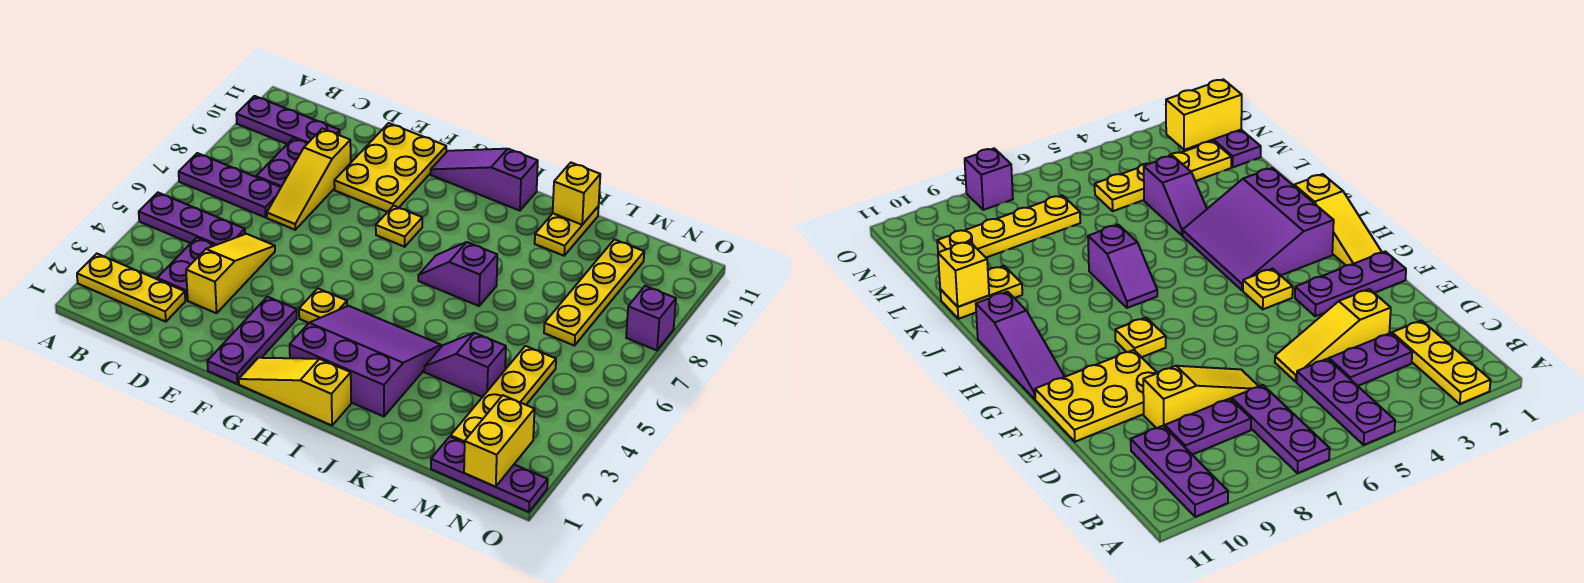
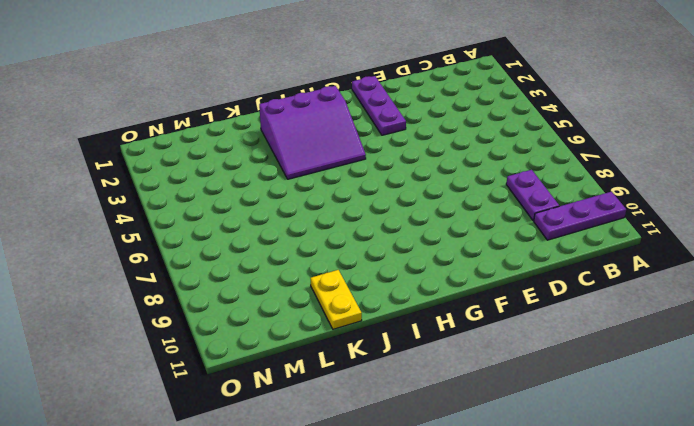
none -> yellow plate A2:C2 level 1
none -> purple plate A5:C5 level 1
none -> purple plate A7:C7 level 1

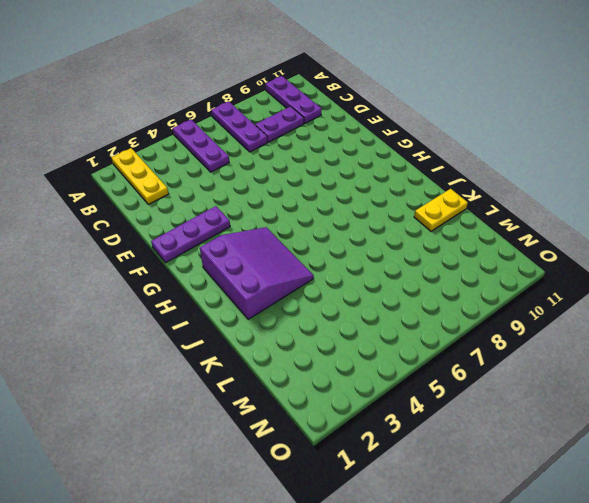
none -> purple plate C3:C4 level 1
none -> yellow slope D3:D5 level 1 top 3
none -> yellow slope D7:D9 level 1 top 9

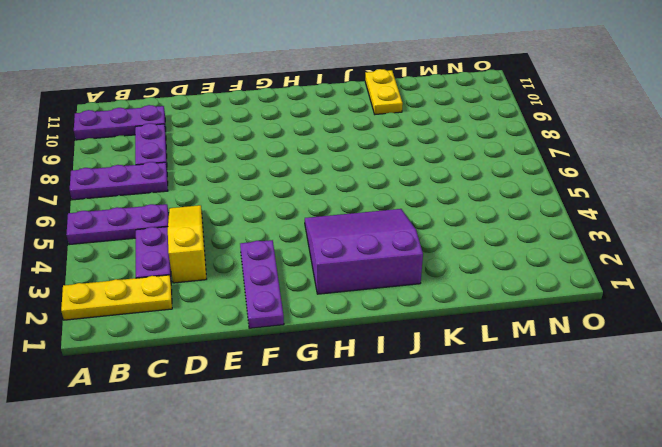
none -> yellow slope D7:D9 level 1 top 9
none -> yellow plate E9:F11 level 1
none -> yellow slope G1:I1 level 1 top I

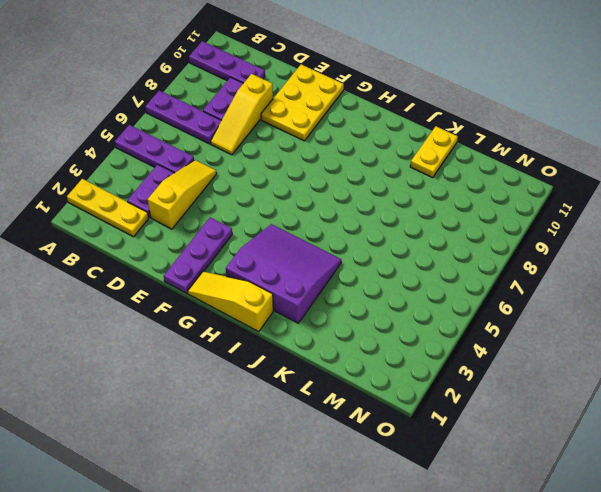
none -> yellow plate G4 level 1
none -> yellow plate G8 level 1
none -> purple slope G11:I11 level 1 top I

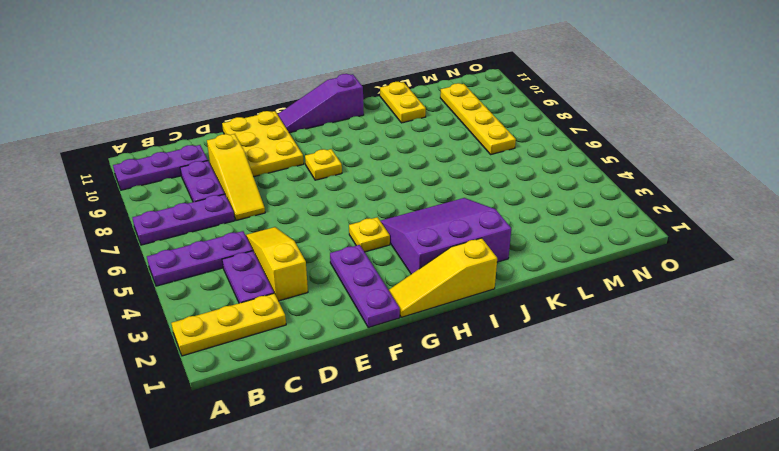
none -> purple slope I7:J7 level 1 top J
none -> purple slope K4:L4 level 1 top L
none -> purple plate M1:O1 level 1

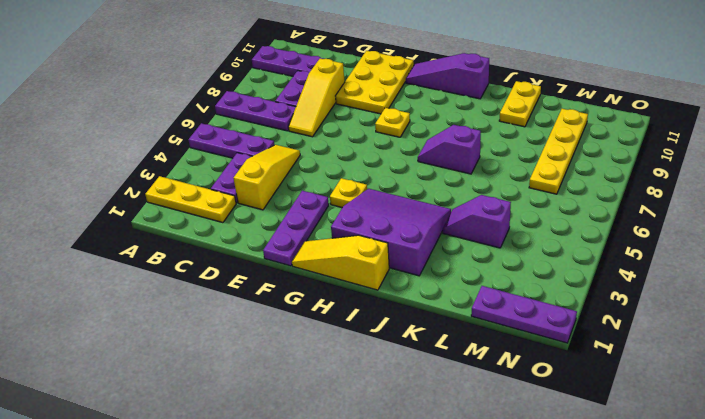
none -> yellow plate M2:M5 level 1
none -> purple brick O8 level 1
none -> yellow brick K11 level 2

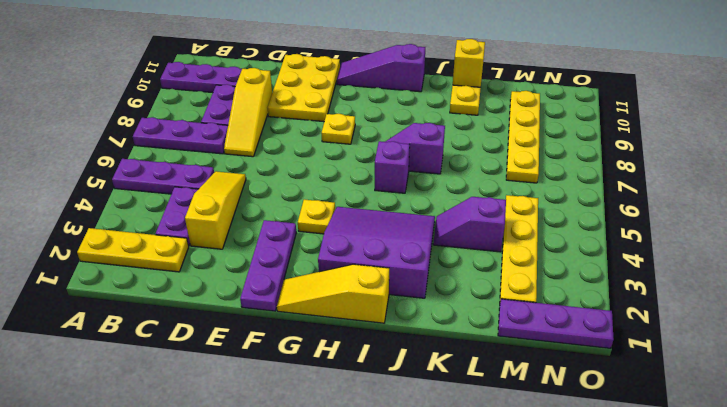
purple brick I6 level 1 -> purple brick O8 level 1
none -> yellow brick N1:N2 level 2

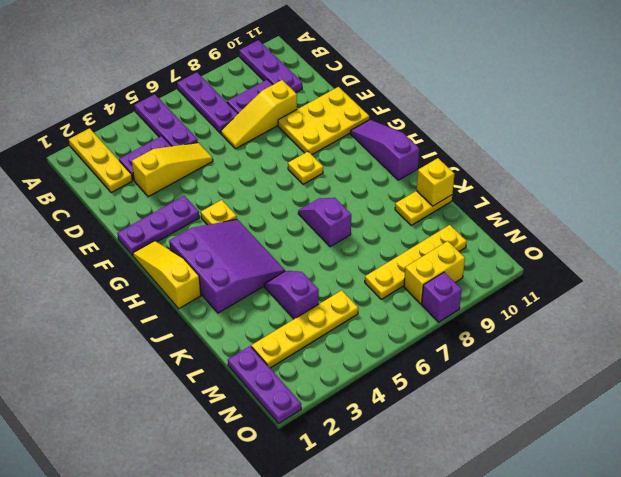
yellow brick N8:N9 level 1 -> yellow brick N1:N2 level 2

